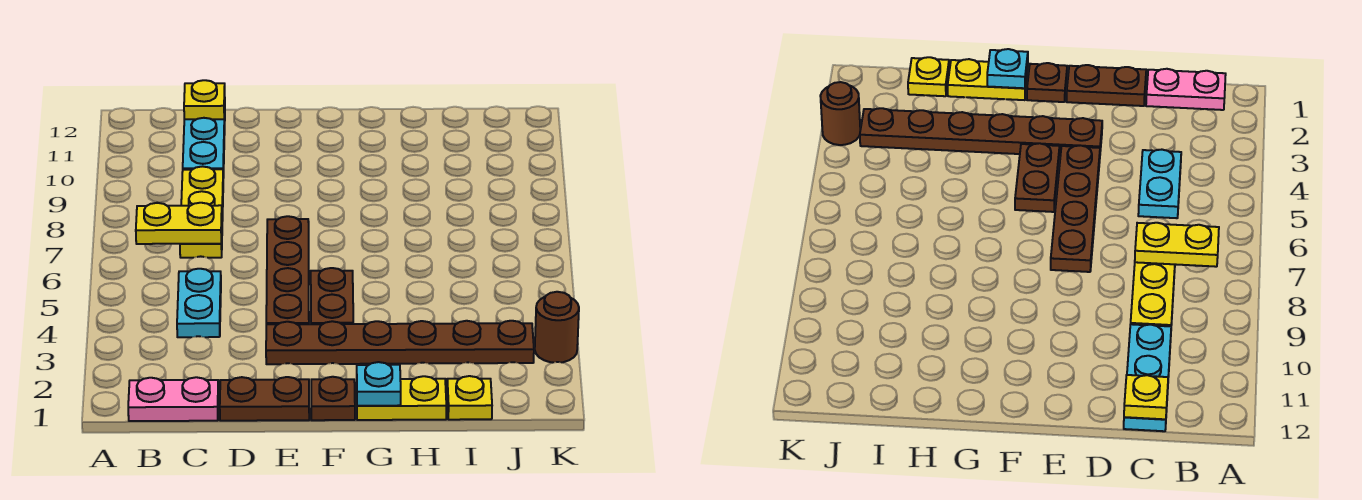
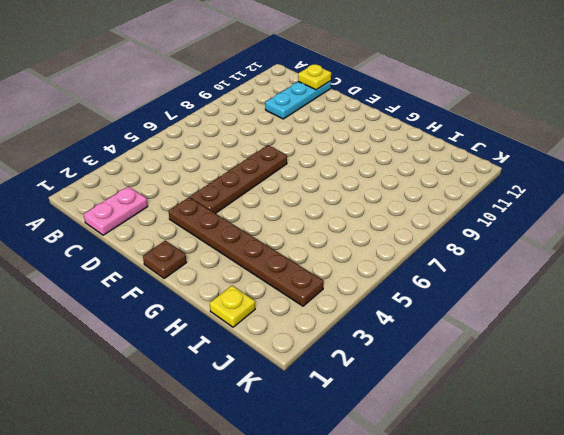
pink plate C1:C2 level 1 -> pink plate B1:C1 level 1
none -> cyan plate C4:C5 level 1
none -> yellow plate C7:C9 level 1
none -> brown plate D1:E1 level 1

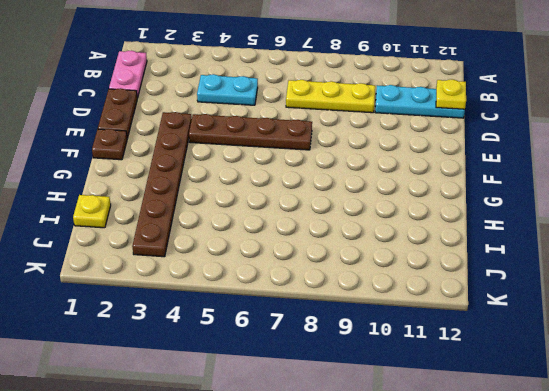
none -> brown plate F4:F5 level 1
none -> yellow plate G1:H1 level 1
none -> brown round brick K3 level 1

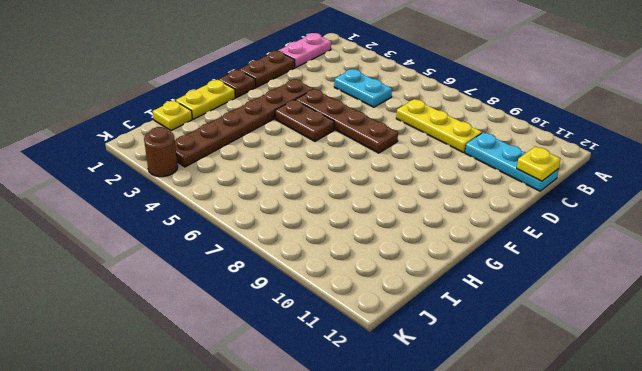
none -> yellow plate B7:C7 level 2
none -> cyan plate G1 level 2

